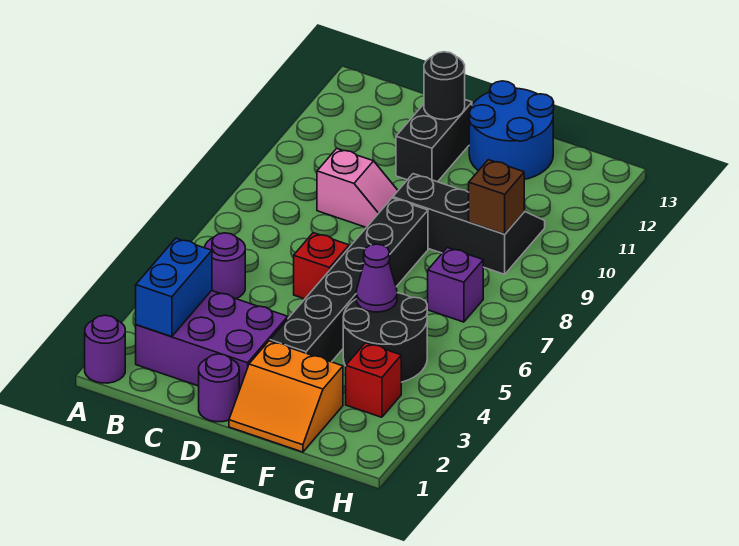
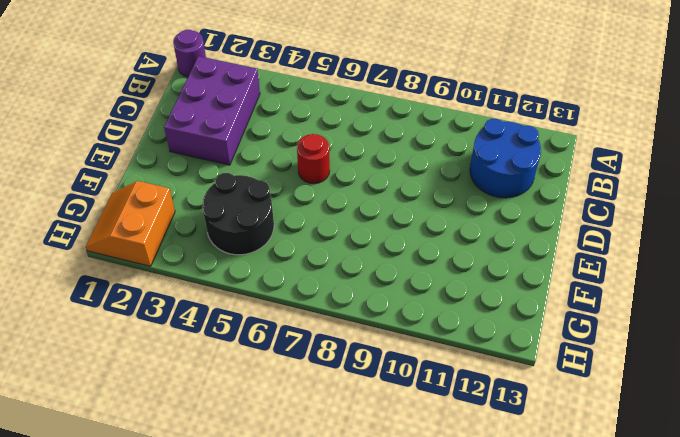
blue round brick B11:C12 level 1 -> blue round brick E12:F13 level 1
red round brick D6 level 1 -> red brick D6 level 1
orange slope G1:H2 level 1 top 2 -> orange slope E1:F2 level 1 top 2
none -> purple round brick B5 level 1
none -> pink slope C9:D9 level 1 top C
none -> purple round brick D1 level 1

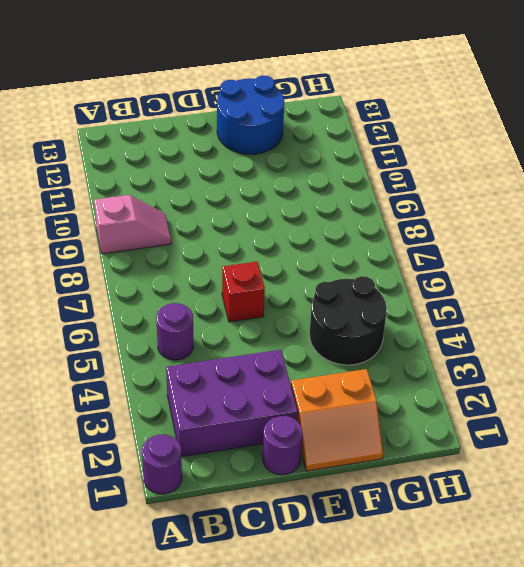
pink slope A9:B9 level 1 top A -> pink slope C9:D9 level 1 top C
none -> black brick D11:D12 level 1
none -> black brick E3:E8 level 1
none -> black slope E9:G10 level 1 top 9

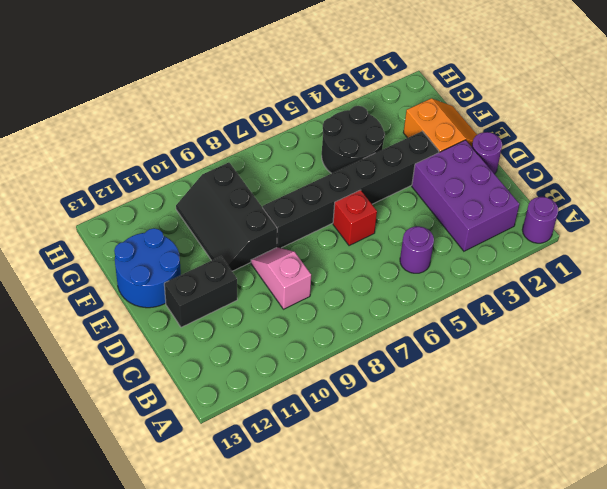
none -> red brick G3 level 1
none -> purple brick G7 level 1
none -> blue brick B2:B3 level 2

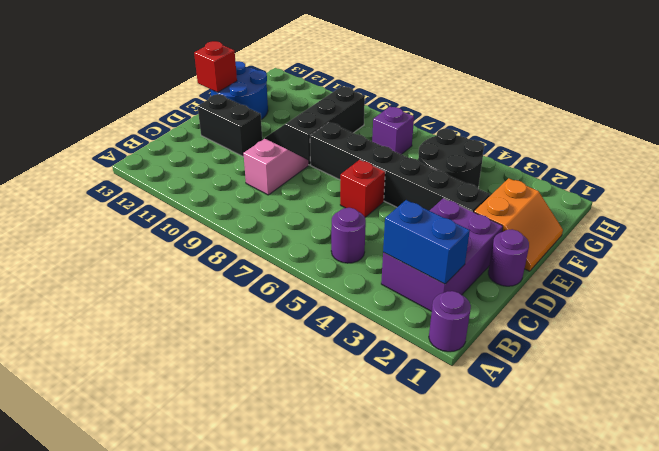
red brick E13 level 2 -> red brick G3 level 1
none -> black round brick D12 level 2
none -> purple cone F5 level 2
none -> brown brick G9 level 2

